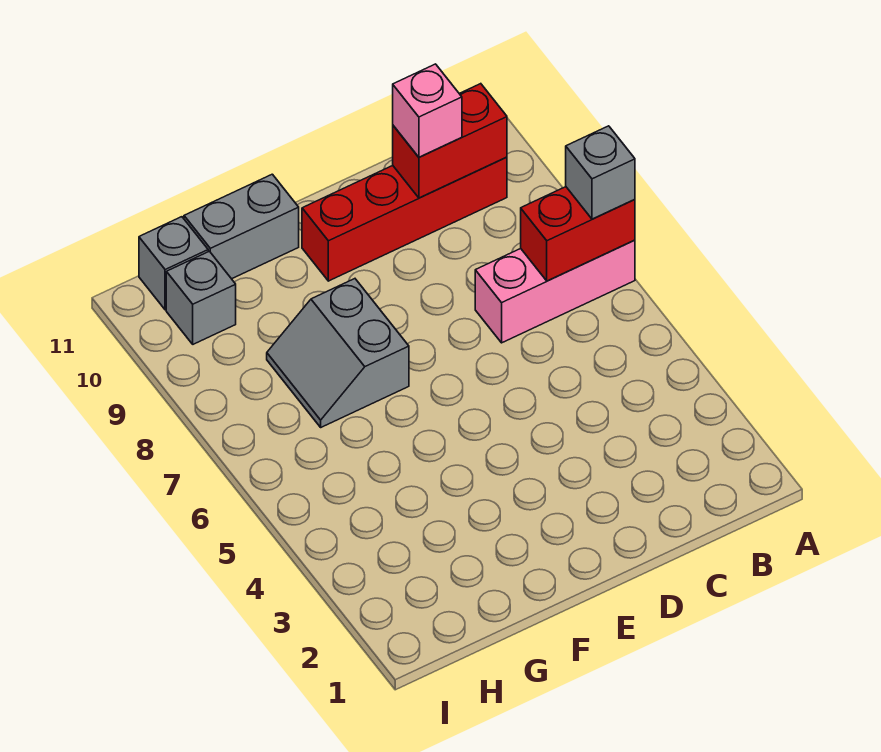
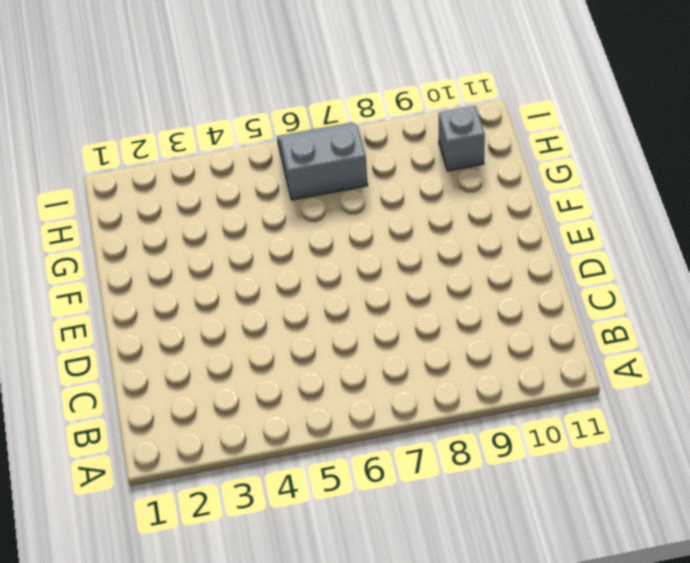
grey slope H6:I7 level 1 top H -> grey slope F7:G8 level 1 top F
none -> pink brick A7:C7 level 1
none -> red brick B10:E10 level 1

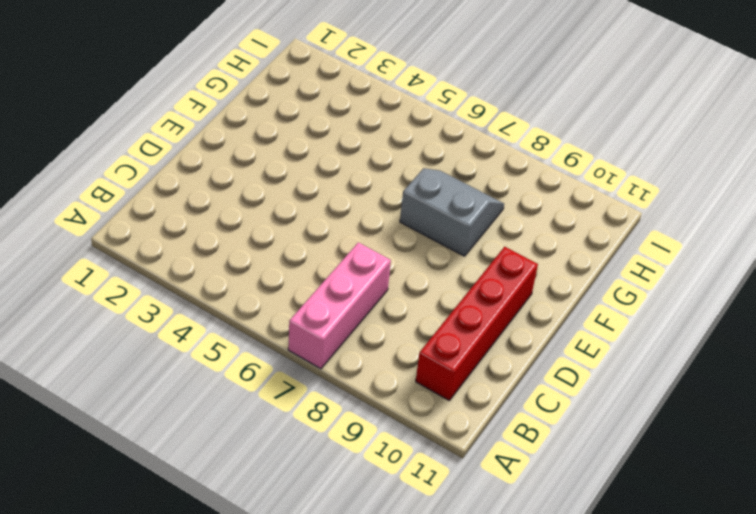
none -> grey brick F11:G11 level 1
none -> grey brick H10 level 1

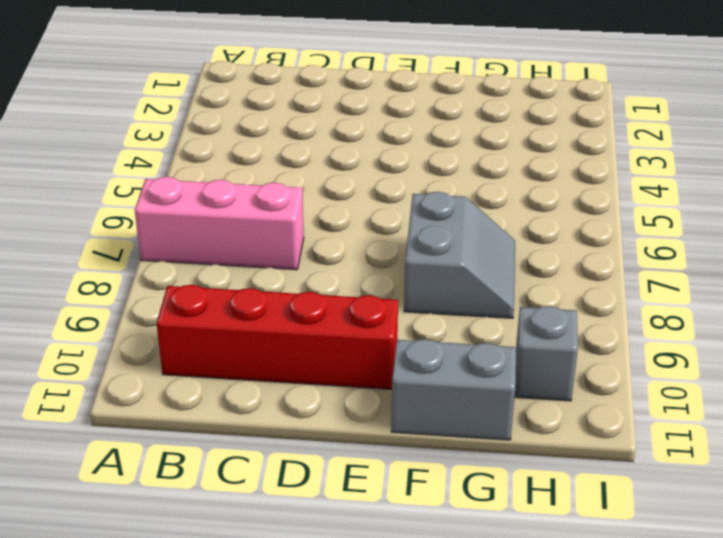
none -> grey brick H11 level 1
none -> red brick A7:B7 level 2

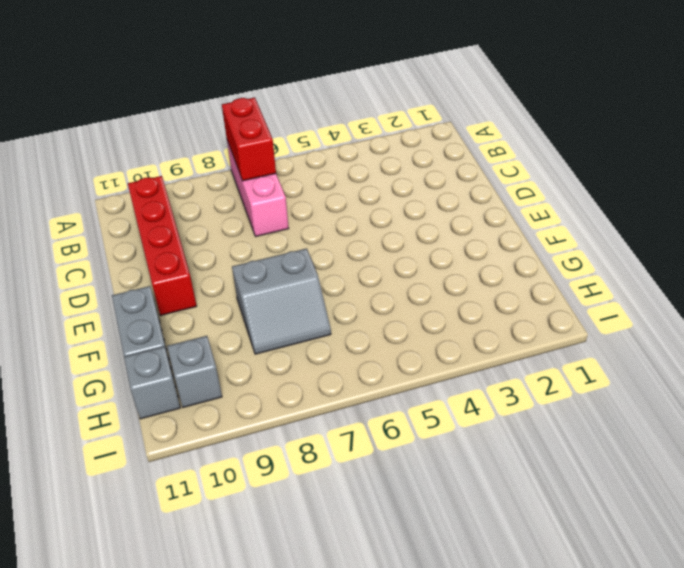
none -> red brick B10:C10 level 2
none -> grey brick A7 level 3

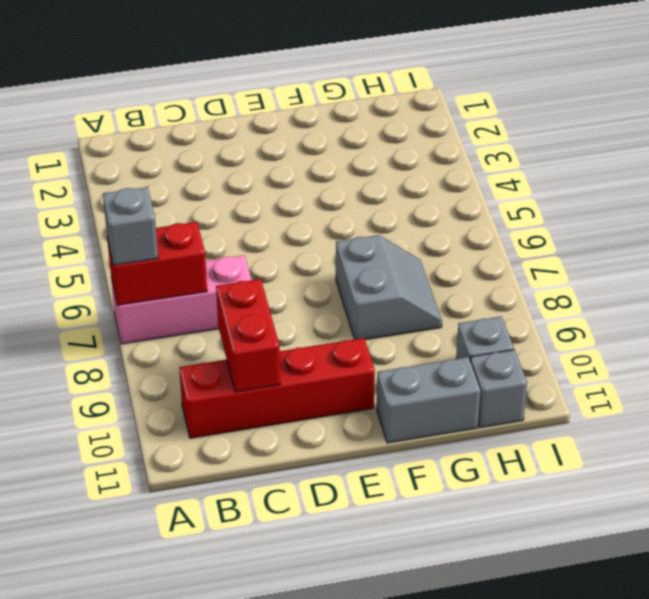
red brick C9:C10 level 2 -> red brick B10:C10 level 2
none -> pink brick C10 level 3

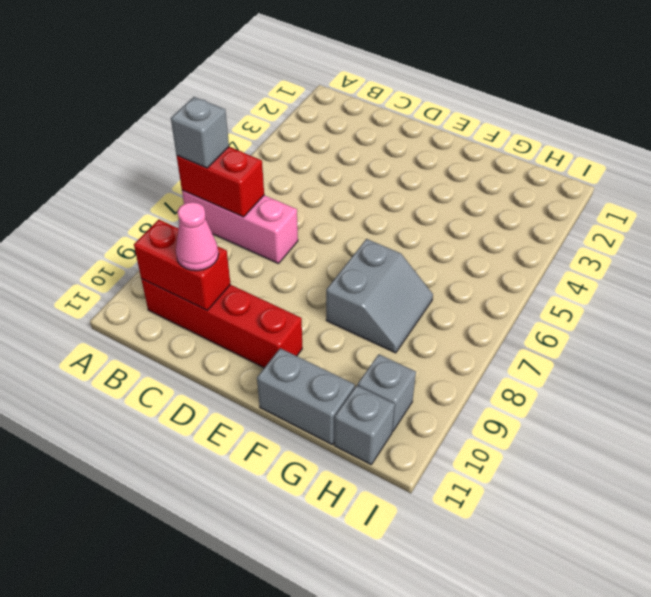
pink cone C10 level 3 -> pink brick C10 level 3

